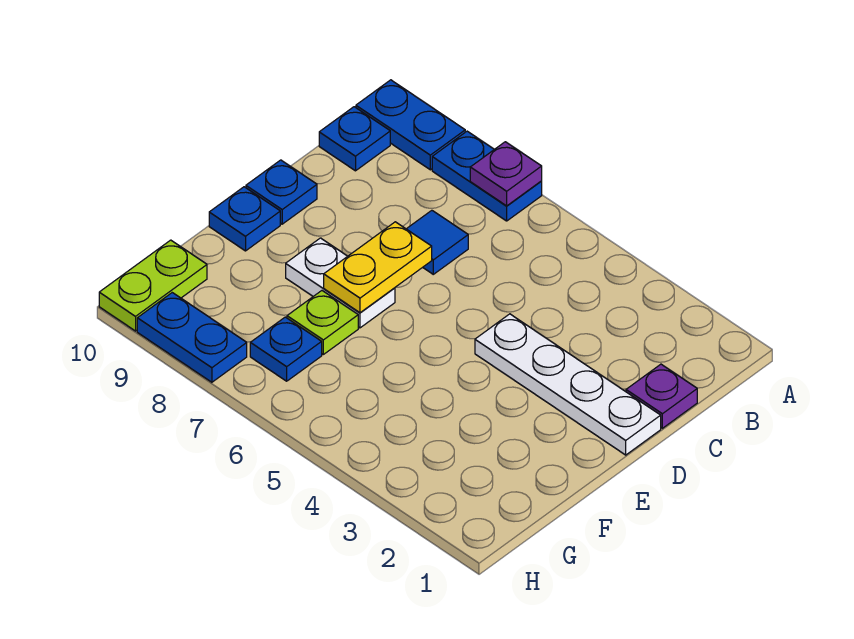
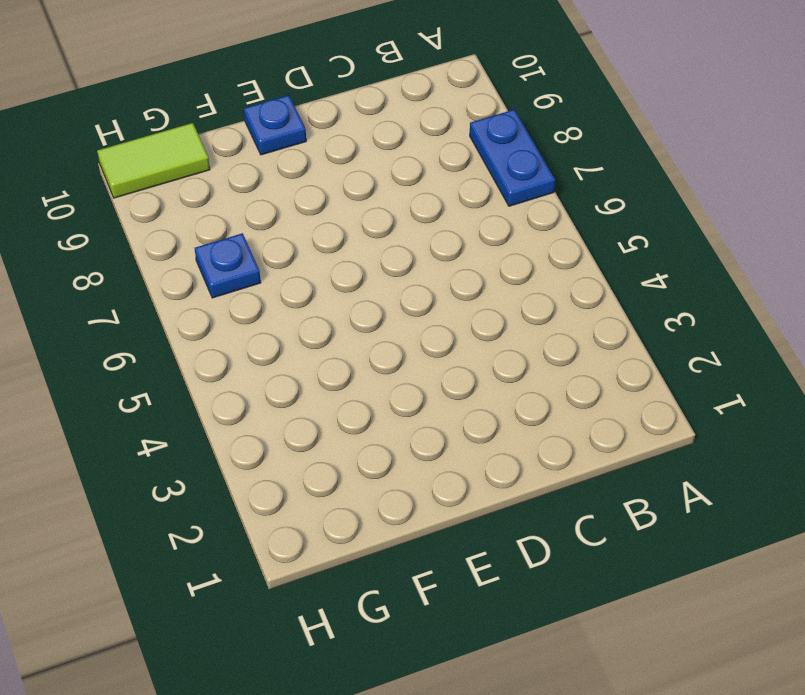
lime tile G10:H10 level 1 -> lime plate G10:H10 level 1
none -> blue plate A9:A10 level 1
none -> blue plate B10 level 1
none -> purple plate C1 level 1

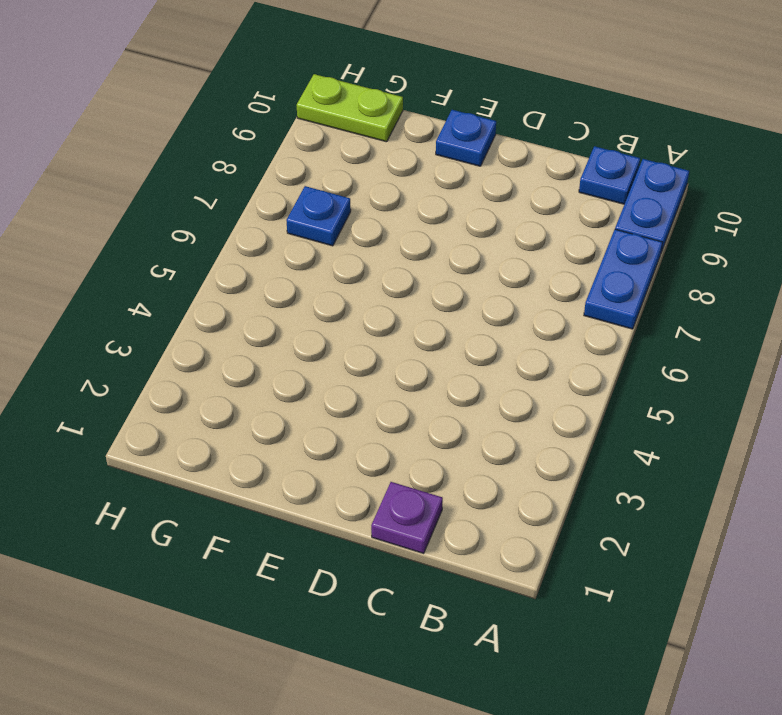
none -> blue tile C7 level 1
none -> white plate D1:D4 level 1
none -> blue plate D10 level 1

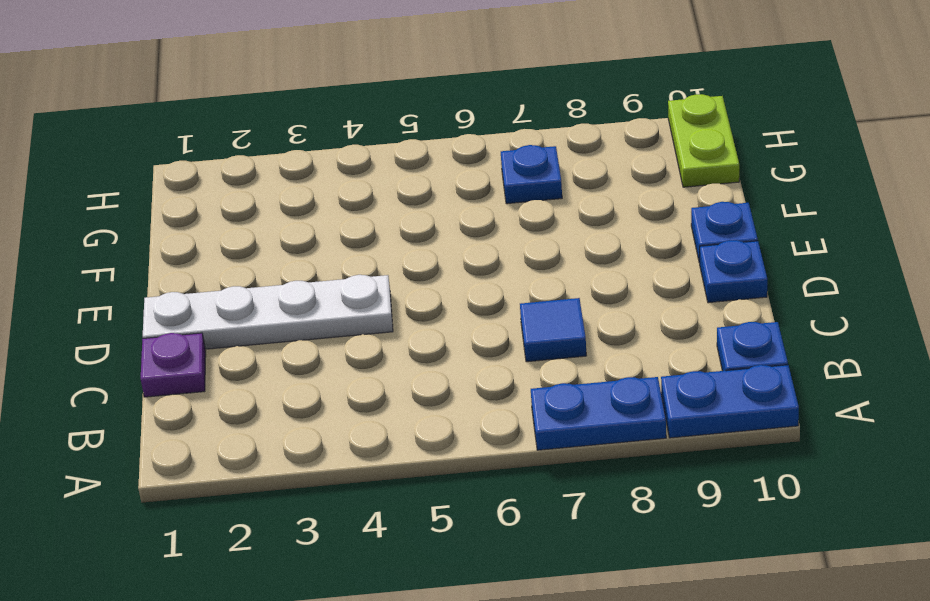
none -> white plate E7:E8 level 1
none -> lime plate F7 level 1
none -> blue plate H8:H9 level 1

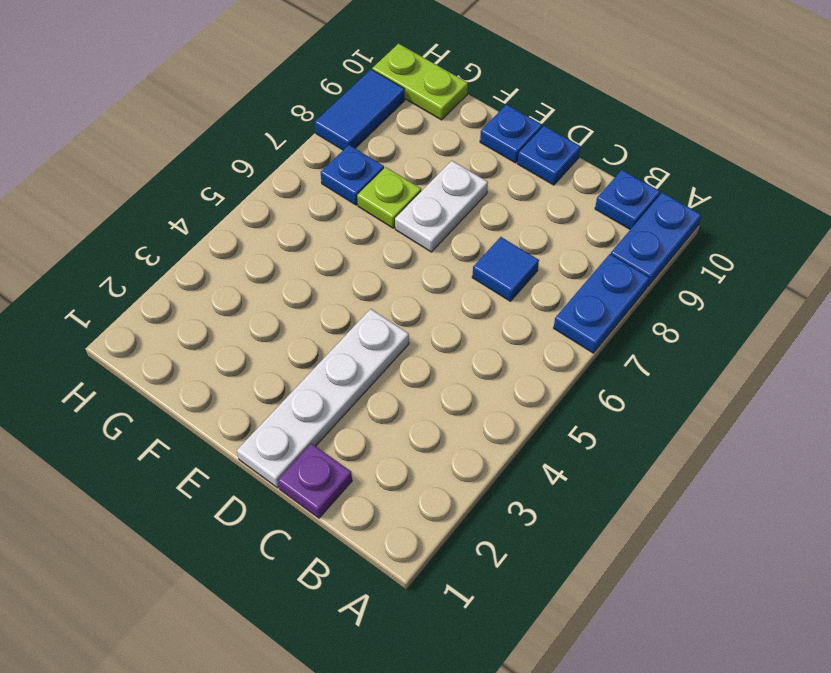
blue tile H8:H9 level 1 -> blue plate H8:H9 level 1
none -> purple plate A7 level 2
none -> yellow plate D7:E7 level 2

